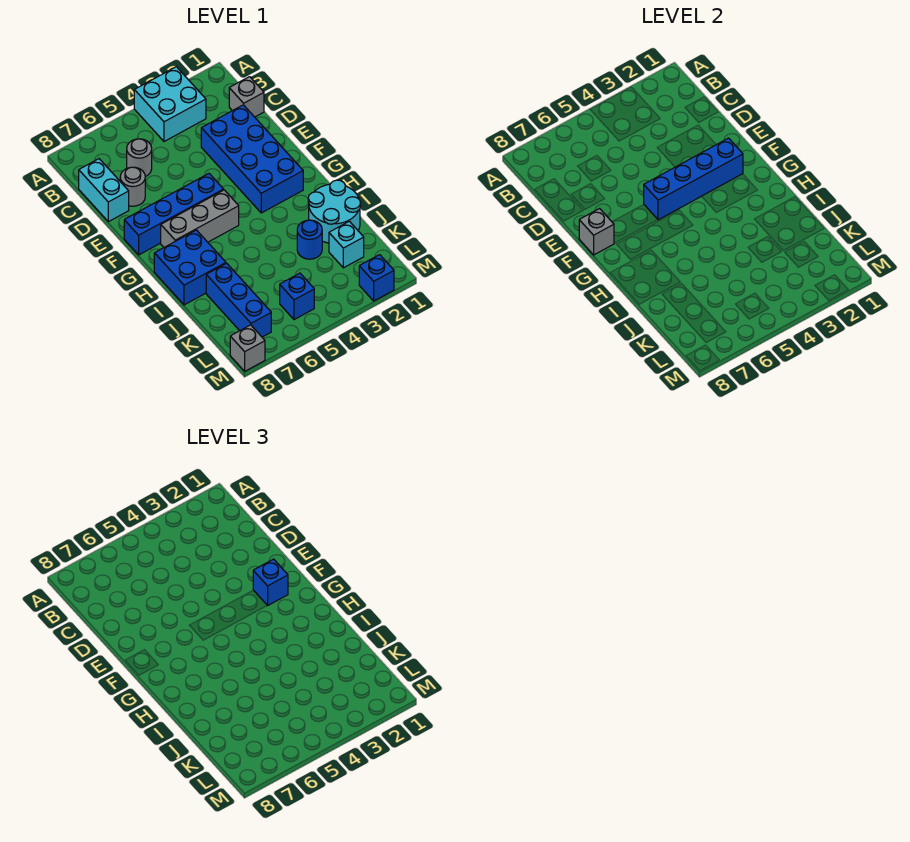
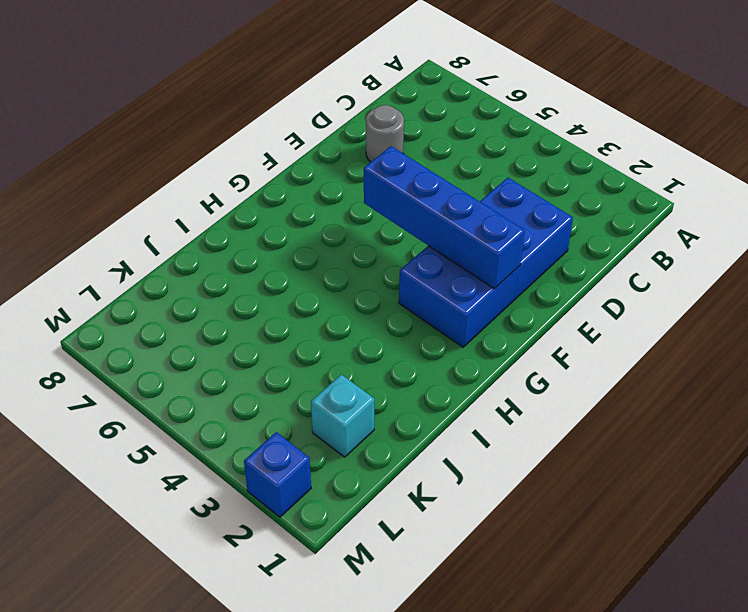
none -> cyan brick A3:B4 level 1
none -> grey brick C1 level 1
none -> grey round brick C6 level 1

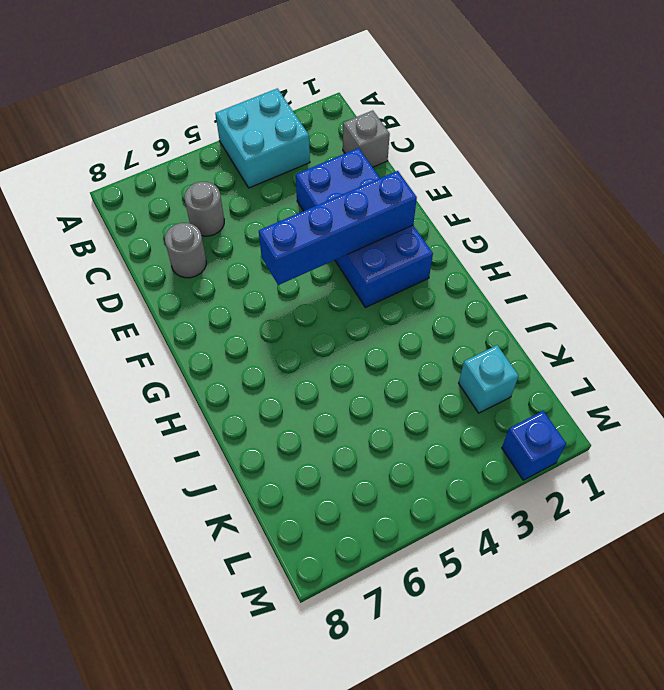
none -> cyan brick C8:D8 level 1
none -> blue brick F5:F8 level 1
none -> grey brick G5:G7 level 1

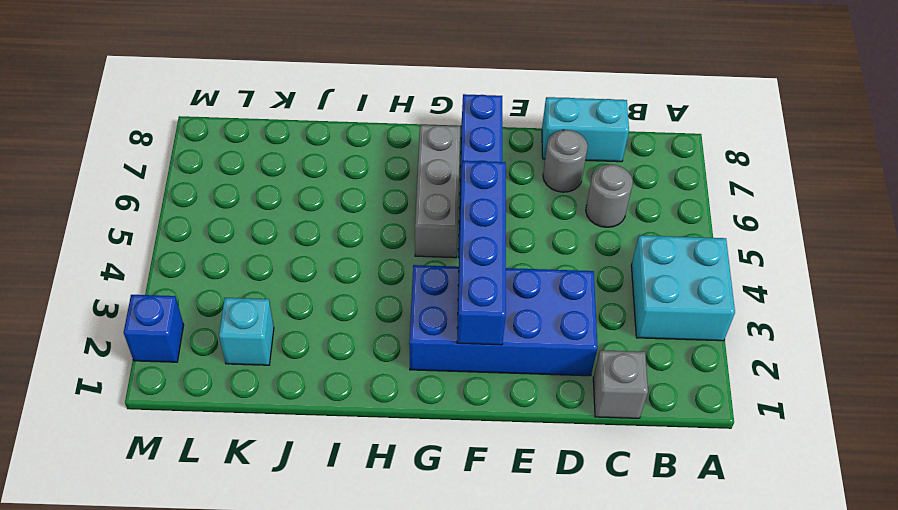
none -> blue brick H7:I8 level 1
none -> cyan round brick I1:J2 level 1
none -> blue round brick J3 level 1

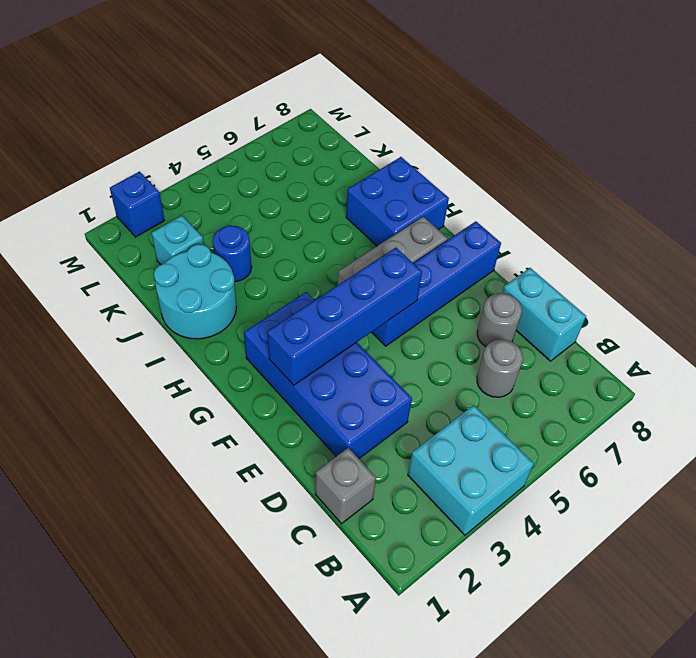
none -> blue brick J7:L7 level 1
none -> blue brick L5 level 1
none -> grey brick M8 level 1

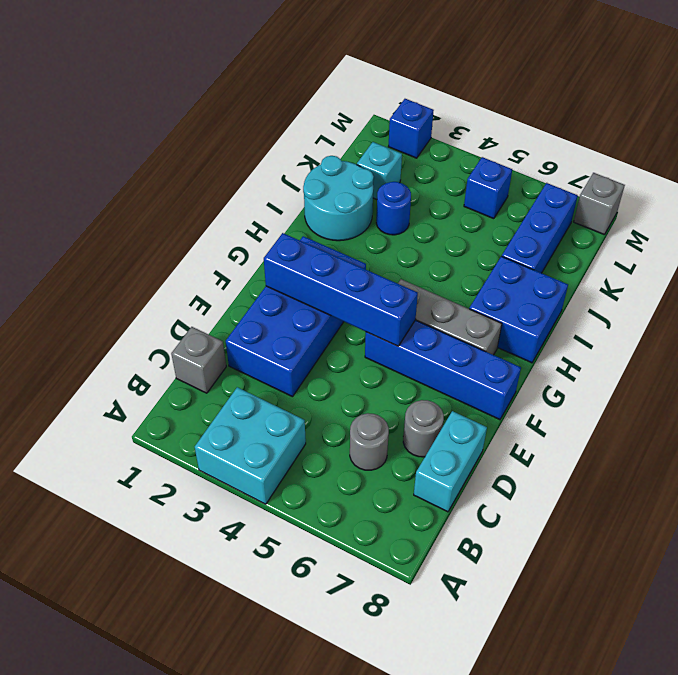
none -> grey brick F8 level 2
none -> blue brick F2 level 3

